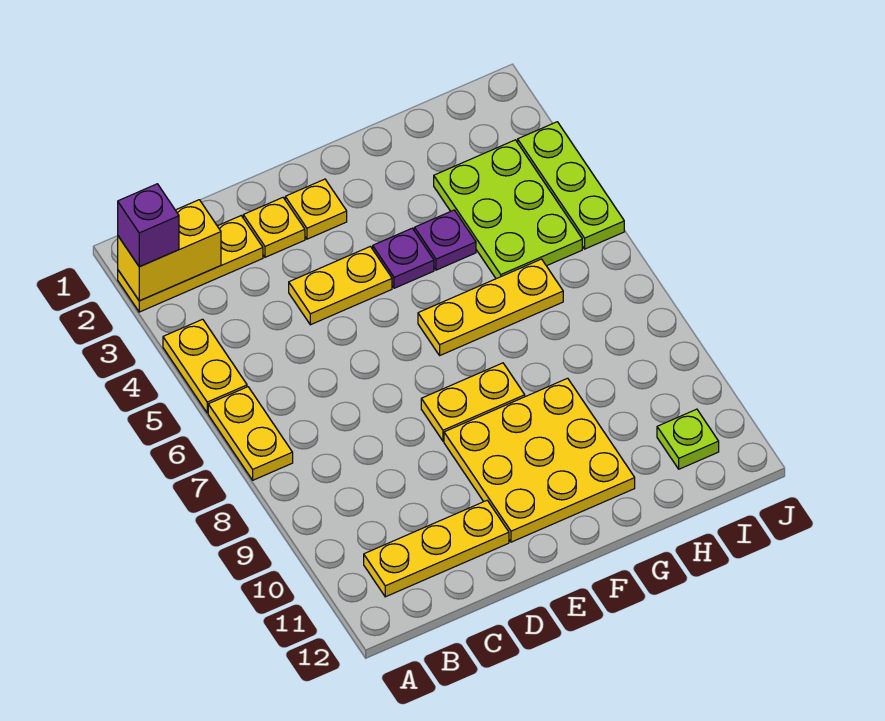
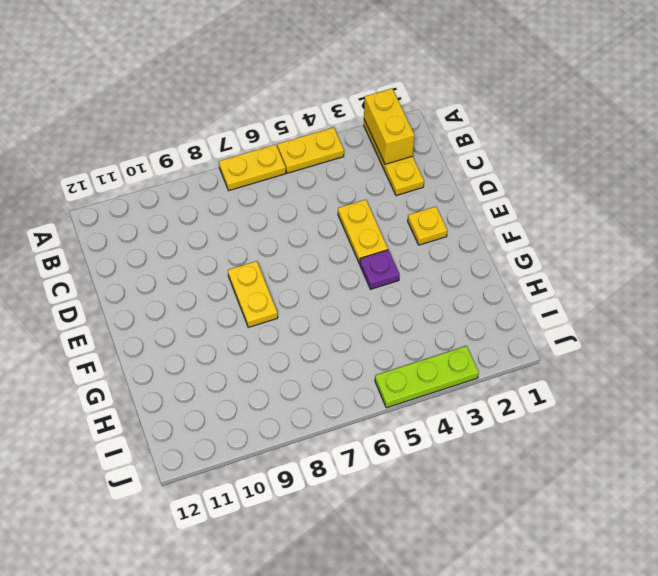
none -> yellow plate B11:D11 level 1
none -> yellow plate D2 level 1
none -> yellow plate E9:G11 level 1

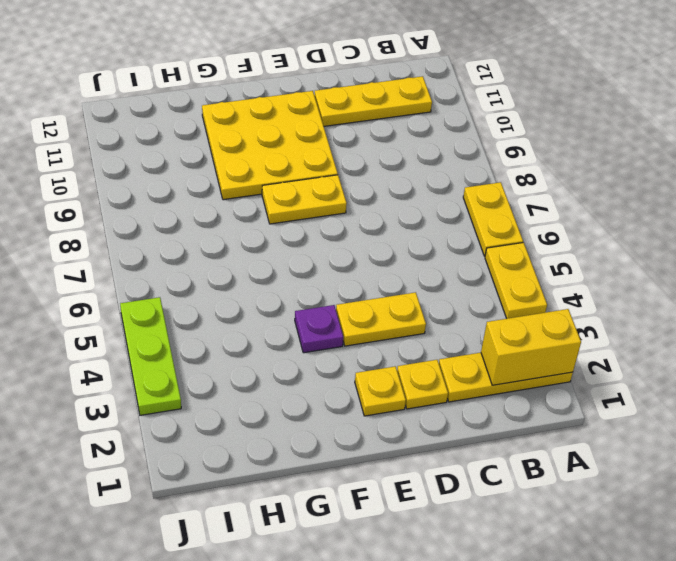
none -> yellow plate F6:H6 level 1
none -> purple plate G4 level 1
none -> lime plate H3:I5 level 1

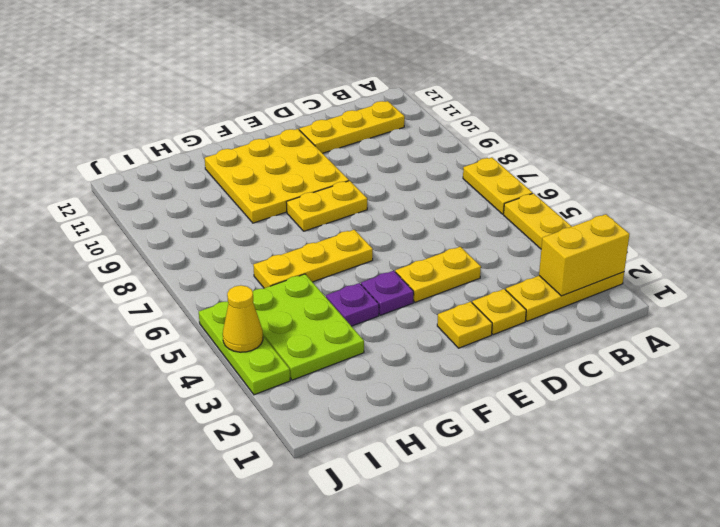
yellow cone J4 level 2 -> none
none -> lime plate I11 level 1
none -> purple brick A2 level 3

